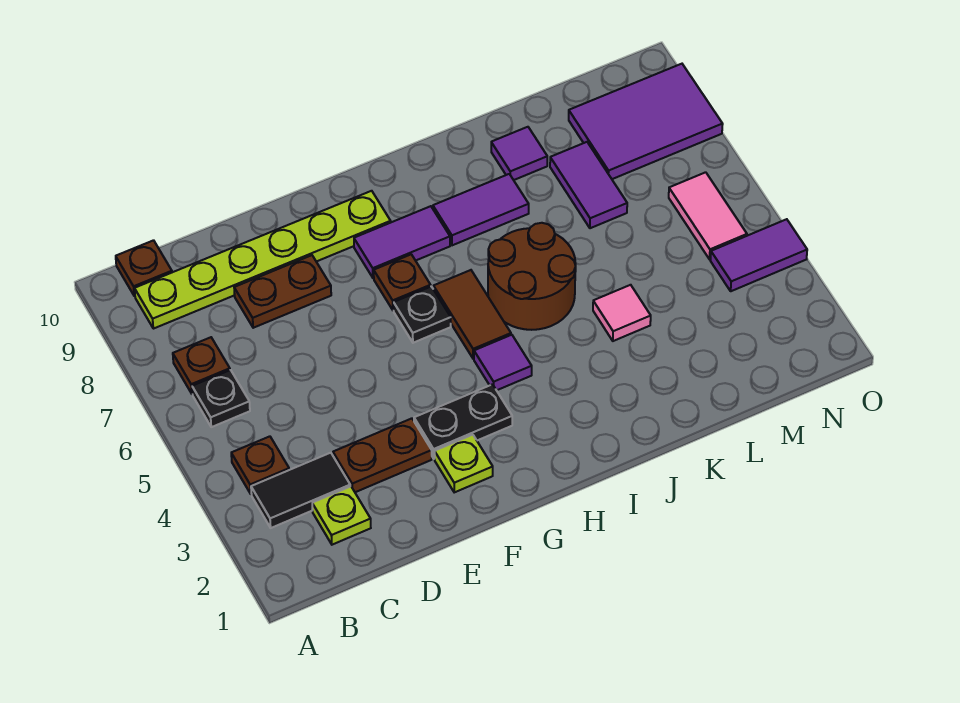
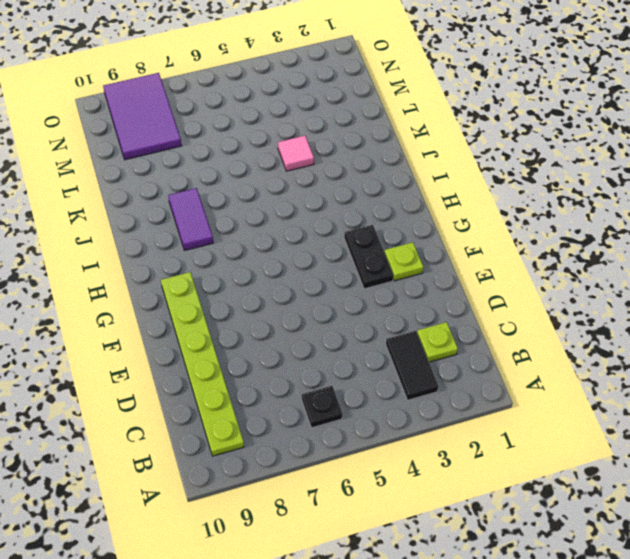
none -> brown plate B4 level 1
none -> brown plate B7 level 1
none -> brown plate B10 level 1

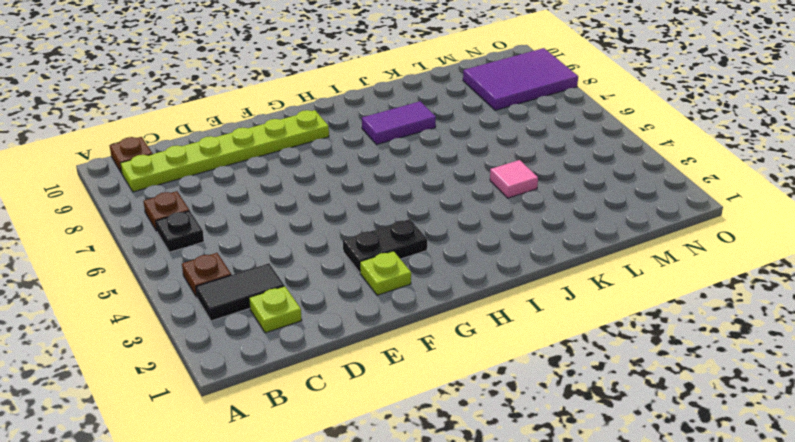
none -> brown plate D3:E3 level 1
none -> brown plate D8:E8 level 1
none -> black plate G6 level 1

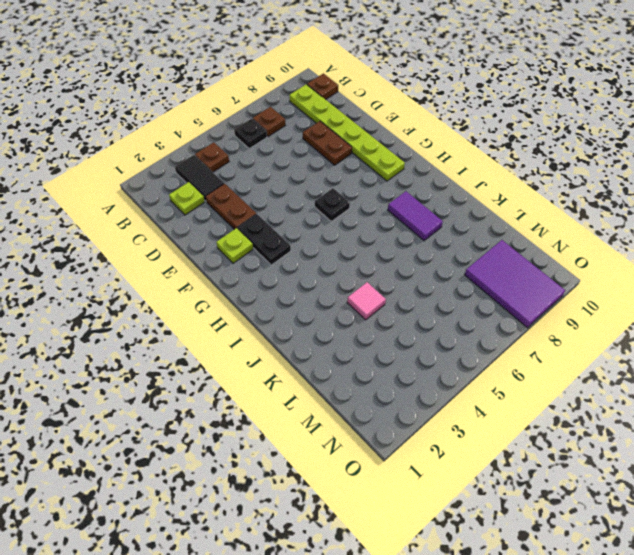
none -> brown plate G7 level 1
none -> purple tile G8:H8 level 1
none -> purple tile H4 level 1

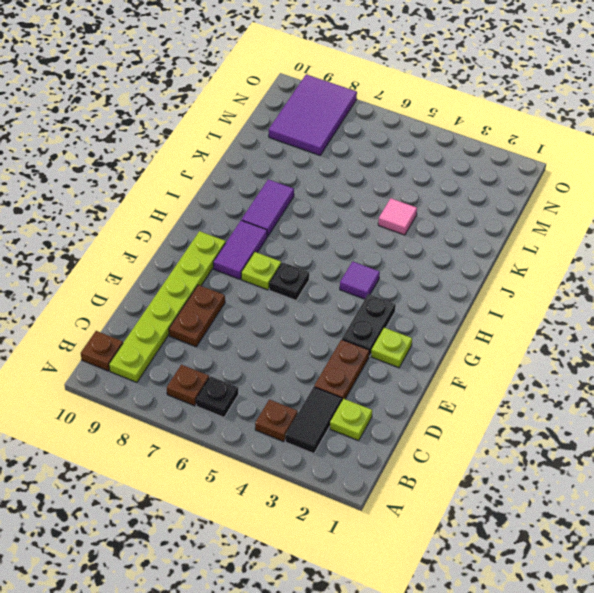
lime plate G7 level 1 -> brown plate G7 level 1
none -> brown tile H5:H6 level 1
none -> brown round brick I5:J6 level 1
none -> purple tile K9 level 1

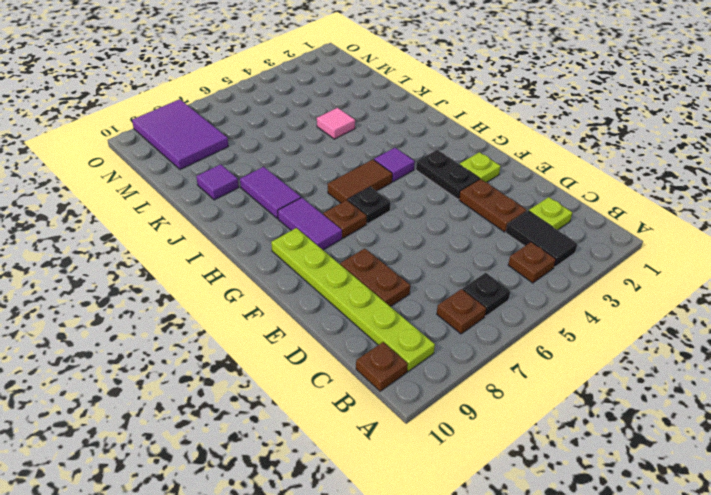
none -> brown round brick I5:J6 level 1
none -> purple tile L7:L8 level 1
none -> purple tile N4:O4 level 1

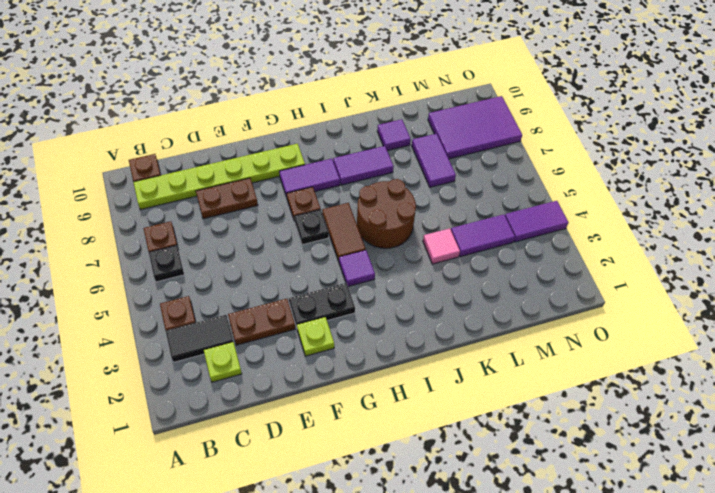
purple tile L4:M4 level 1 -> none
none -> pink tile N5:N6 level 1

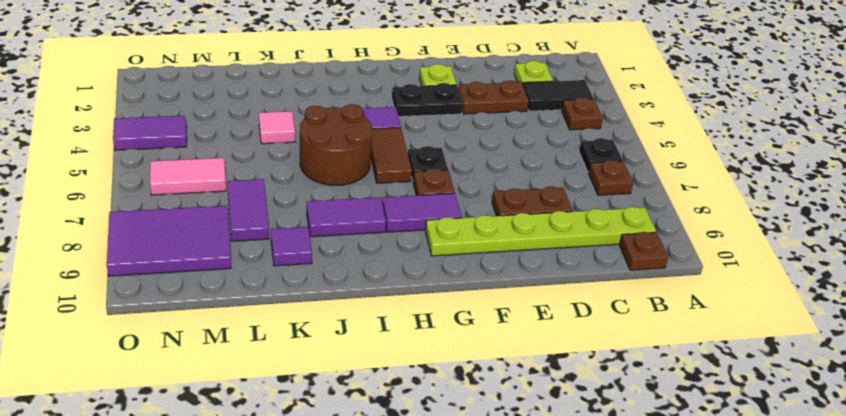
pink tile M6:N6 level 1 -> pink tile N5:N6 level 1

